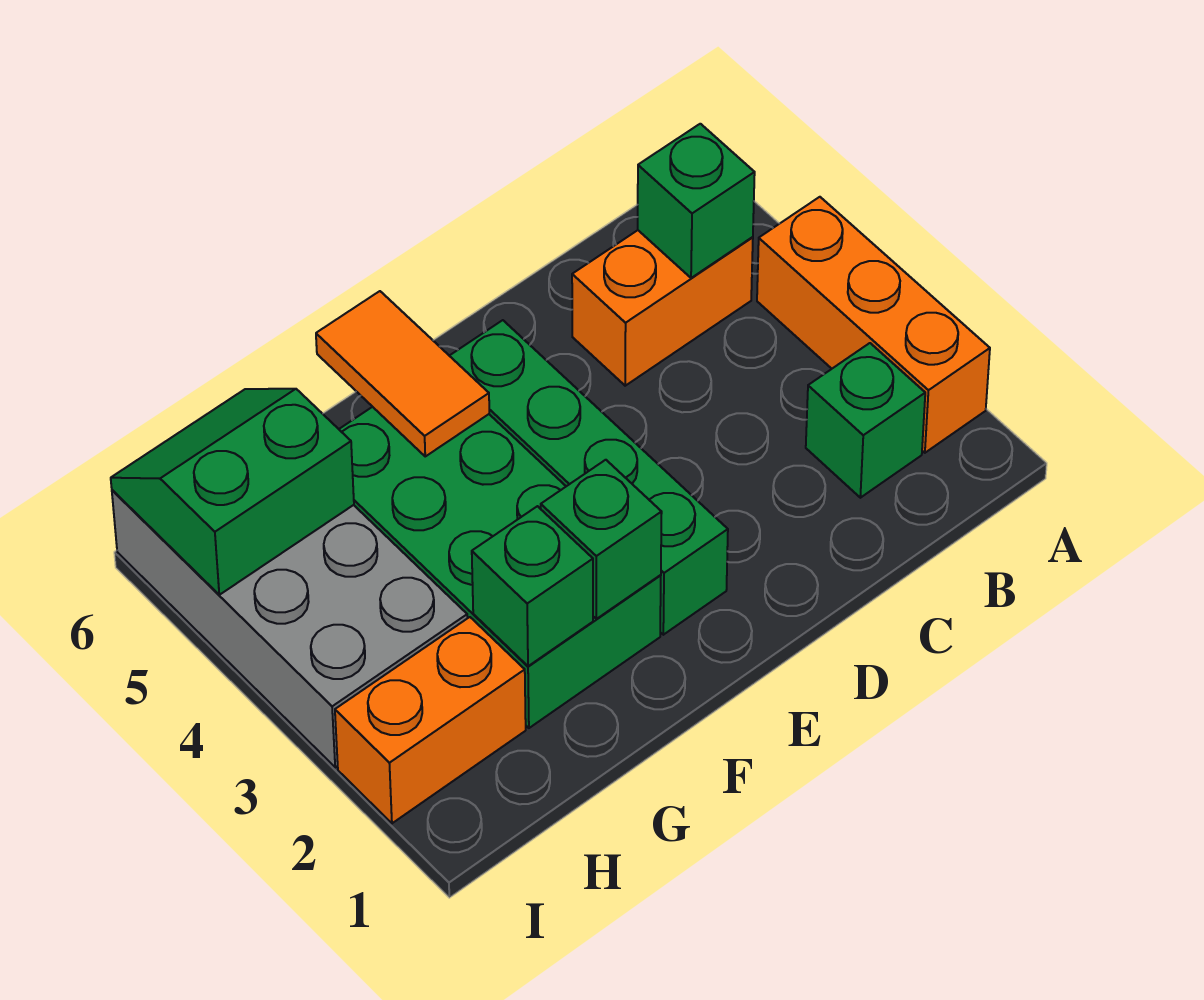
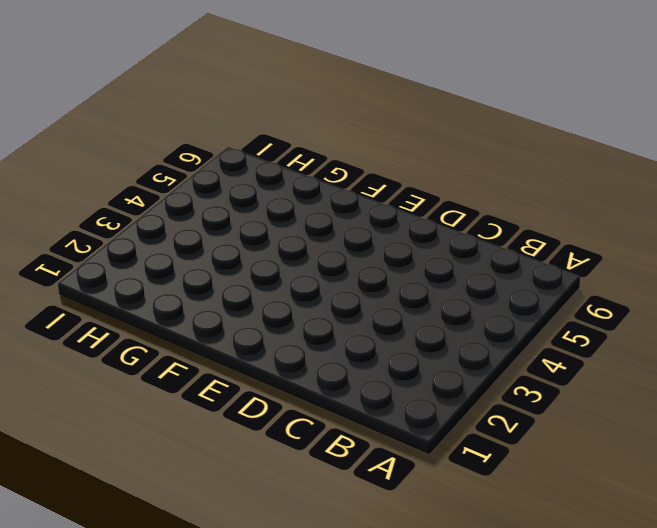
none -> orange brick A2:A4 level 1
none -> green brick B2 level 1
none -> orange brick B5:C5 level 1

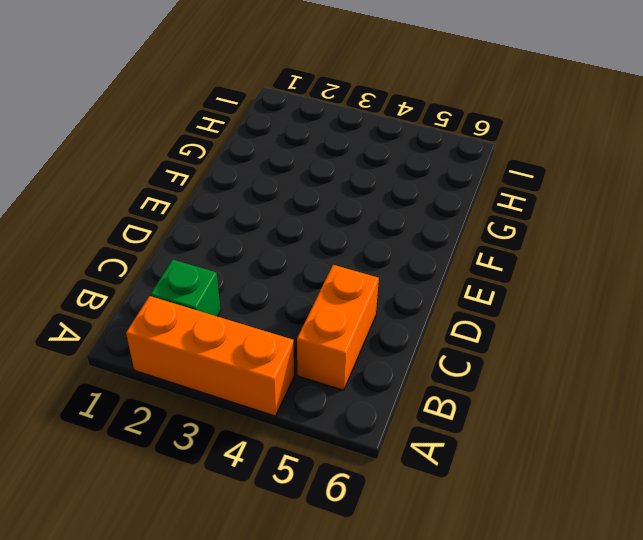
none -> green brick E2:E5 level 1
none -> green brick F2:G5 level 1
none -> orange brick H2:I2 level 1

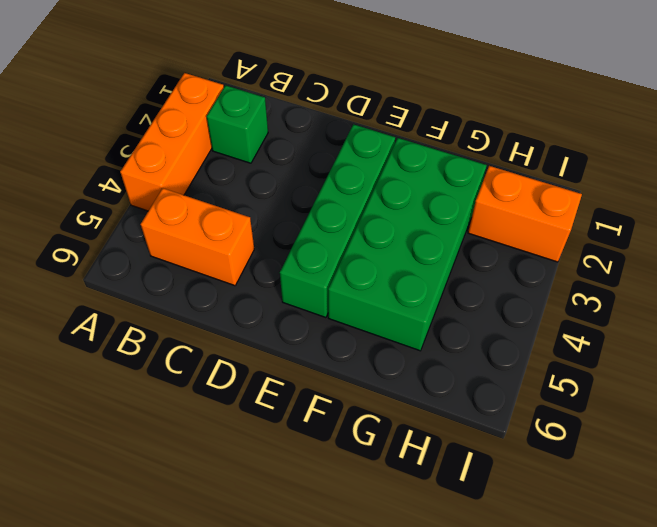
none -> grey brick H3:I6 level 1
none -> green brick B5 level 2
none -> green brick F2 level 2

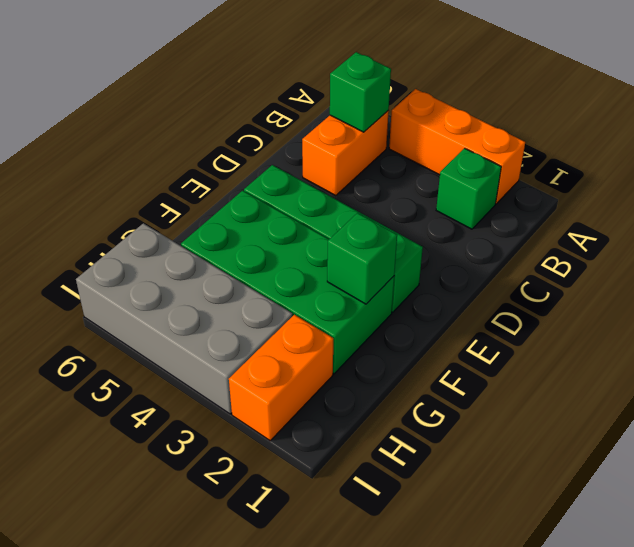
none -> orange tile F5:F6 level 2
none -> green brick G2 level 2
none -> green slope H5:I6 level 2 top 5

